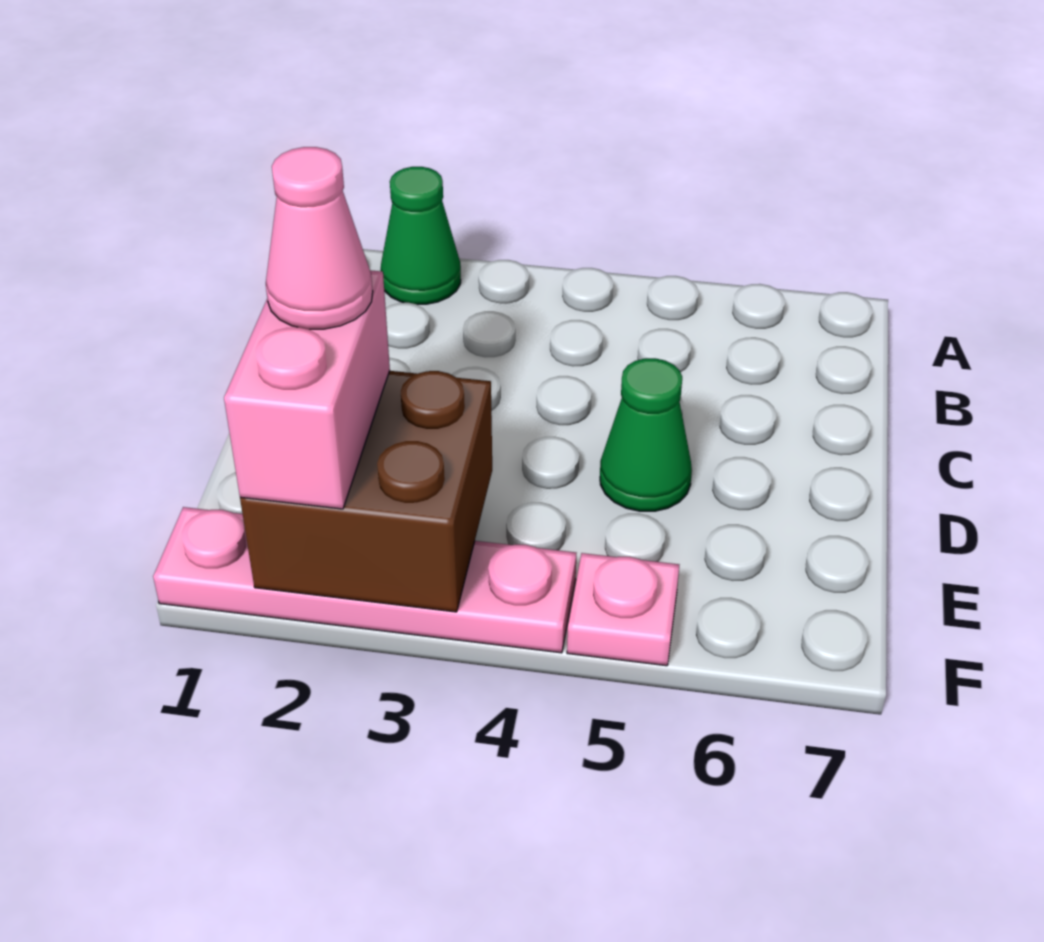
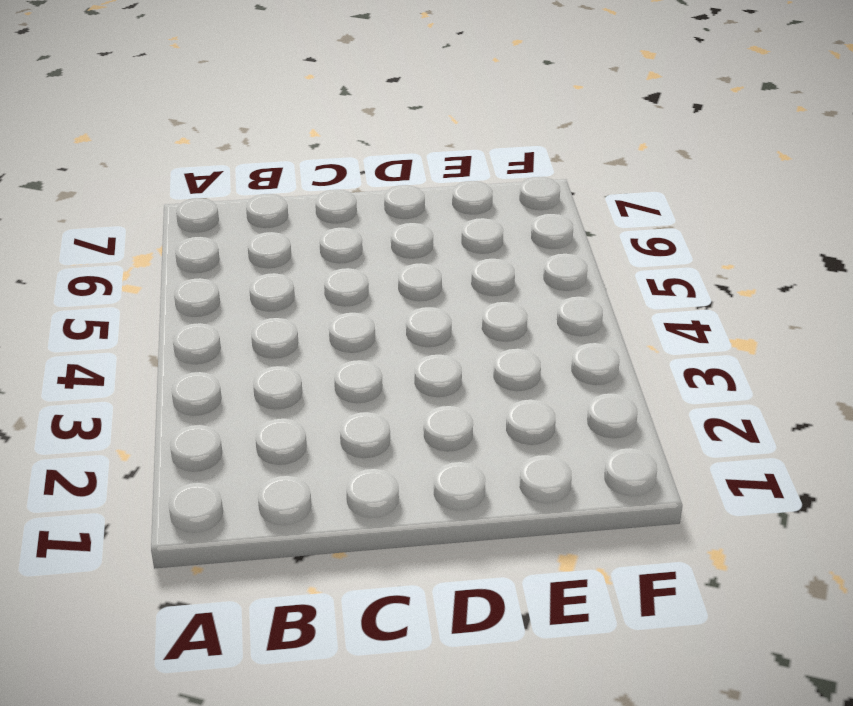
none -> green cone A2 level 1
none -> green cone D5 level 1

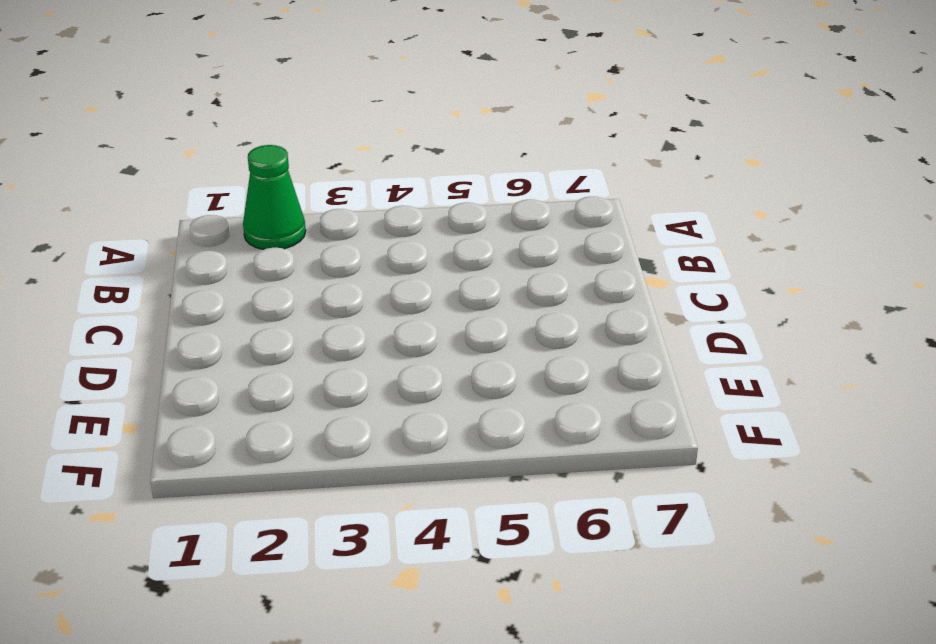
none -> green cone D5 level 1
none -> pink plate F1:F4 level 1

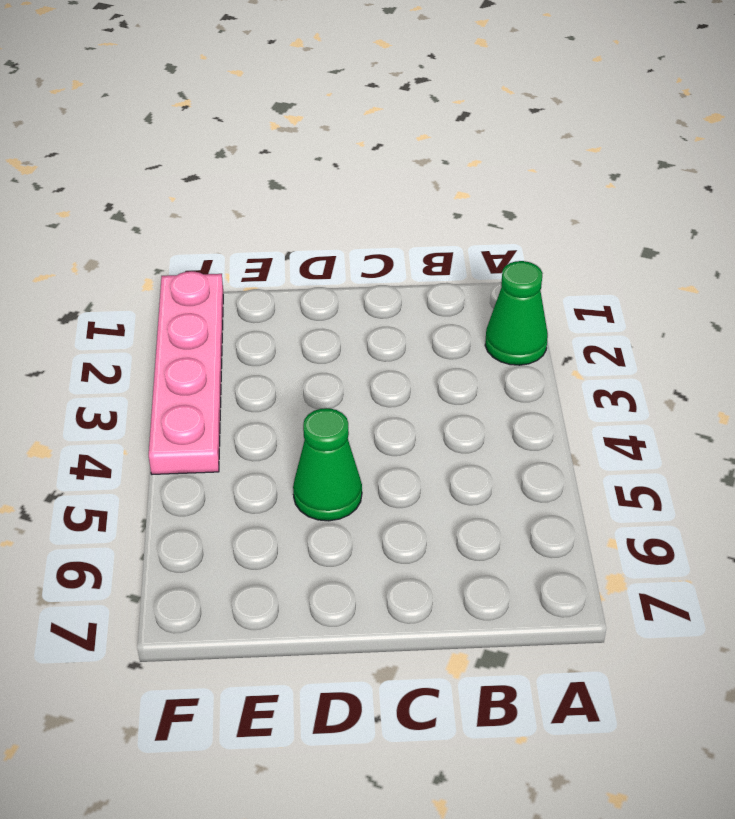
none -> pink plate F5 level 1
none -> brown brick E2:F3 level 2

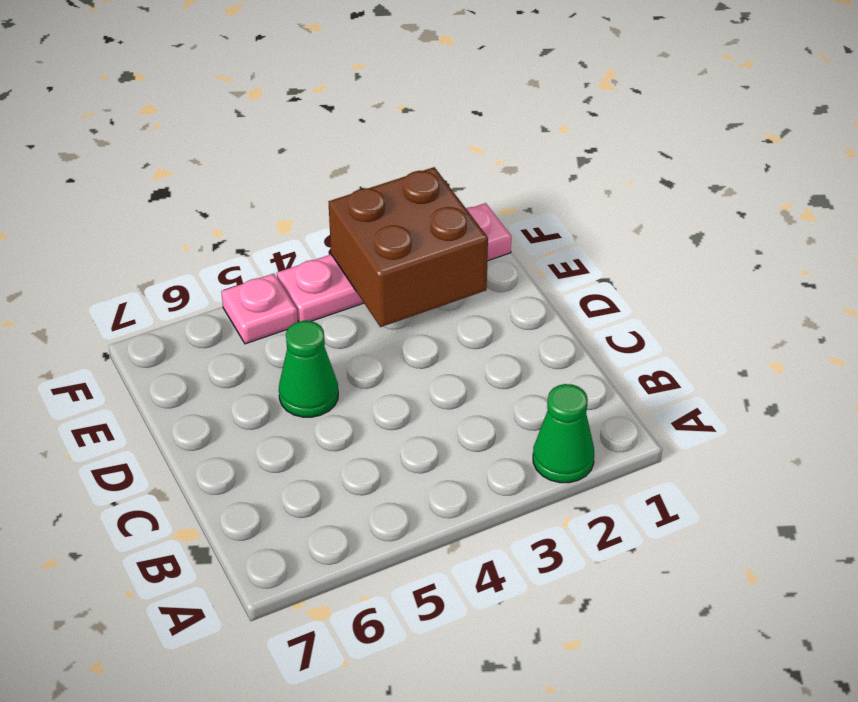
none -> pink brick E2:F2 level 3
none -> pink cone E2 level 4

